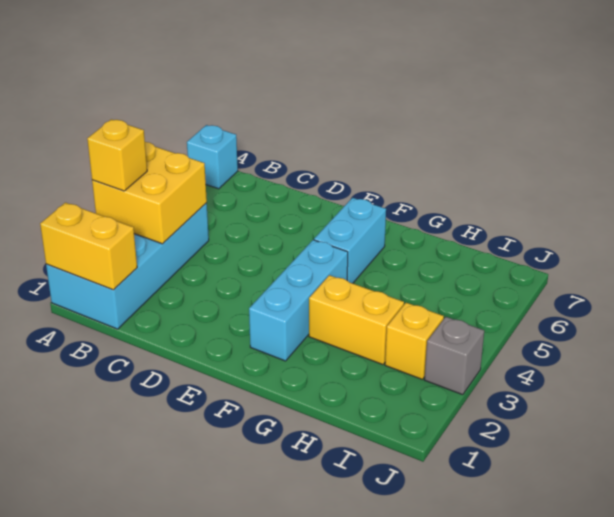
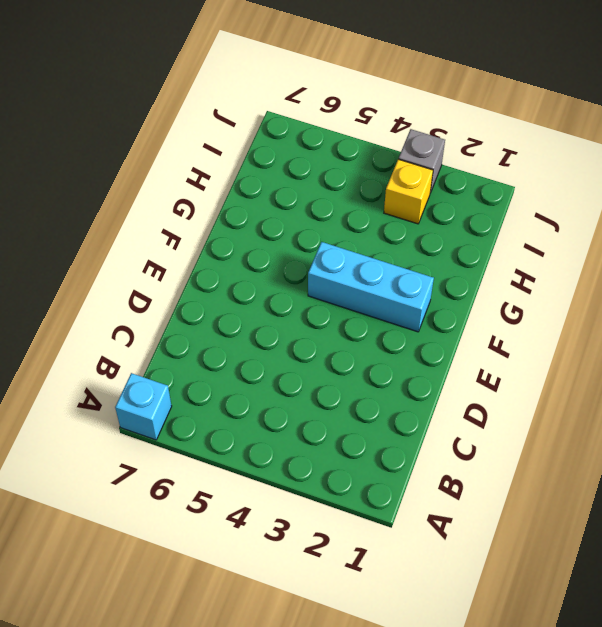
none -> cyan brick A1:B4 level 1
none -> cyan brick F5:F6 level 1

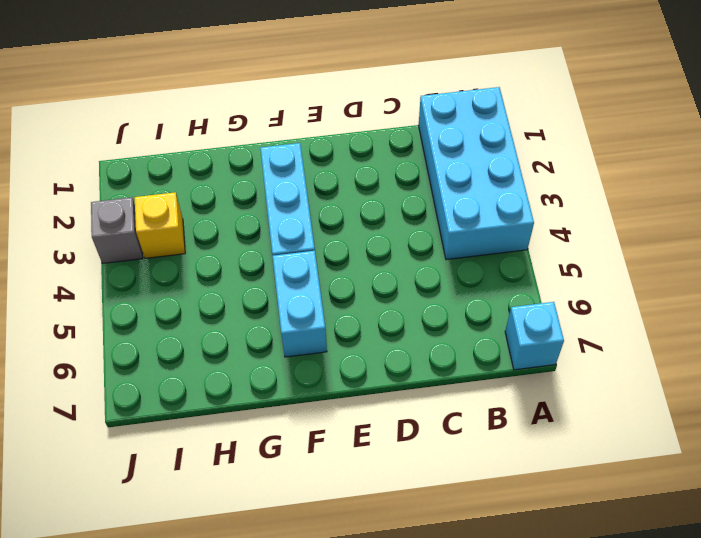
none -> yellow brick G3:H3 level 1
none -> yellow brick A1:B1 level 2

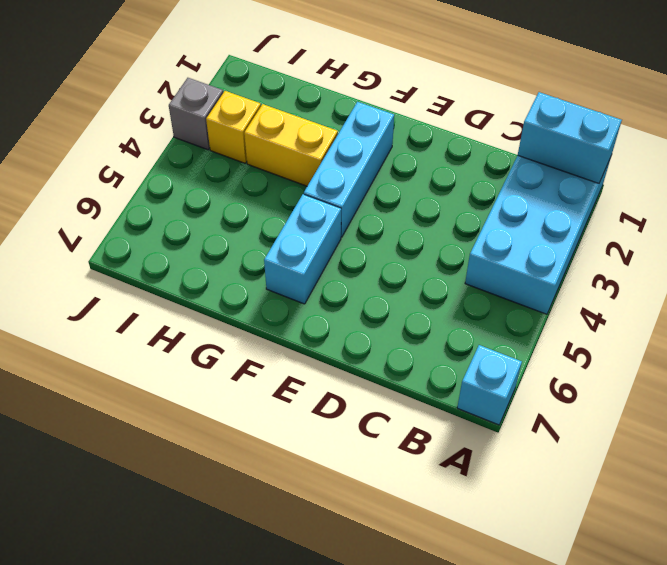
cyan brick A1:B1 level 2 -> yellow brick A1:B1 level 2
none -> yellow brick A3:B4 level 2
none -> yellow brick A3 level 3

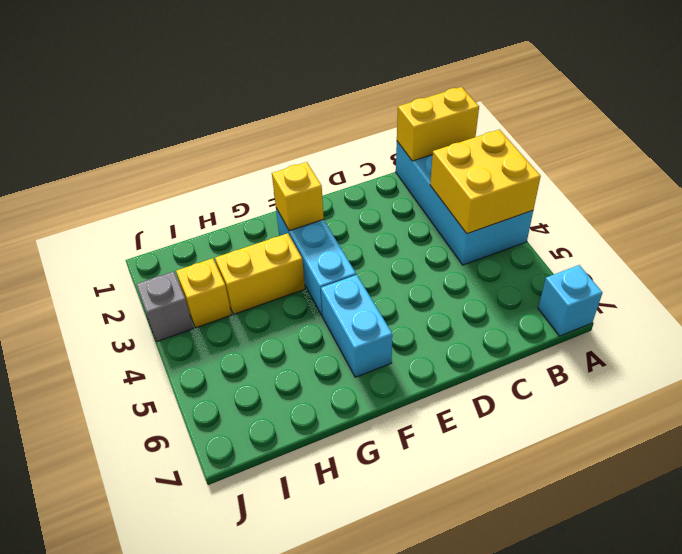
yellow brick F2 level 2 -> yellow brick A3 level 3

